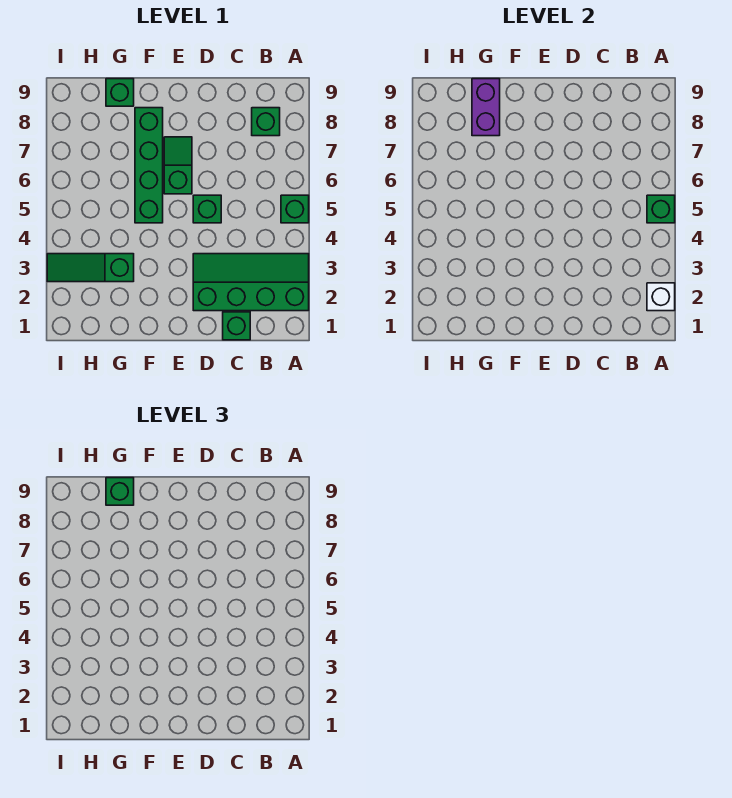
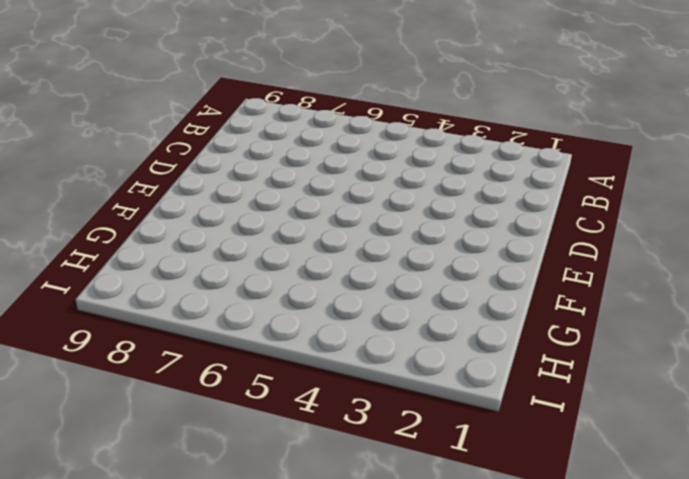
none -> green slope A2:D3 level 1 top 2
none -> green brick A5 level 1
none -> green brick B8 level 1

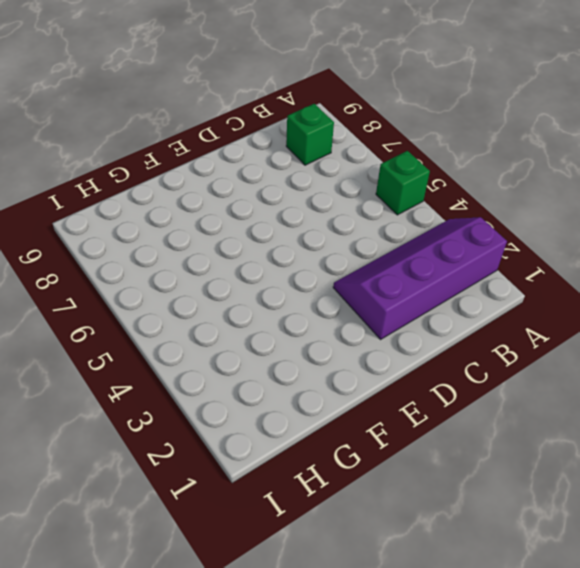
purple slope A2:D3 level 1 top 2 -> green slope A2:D3 level 1 top 2
none -> green brick C1 level 1
none -> green brick D5 level 1
none -> green slope E6:E7 level 1 top 6

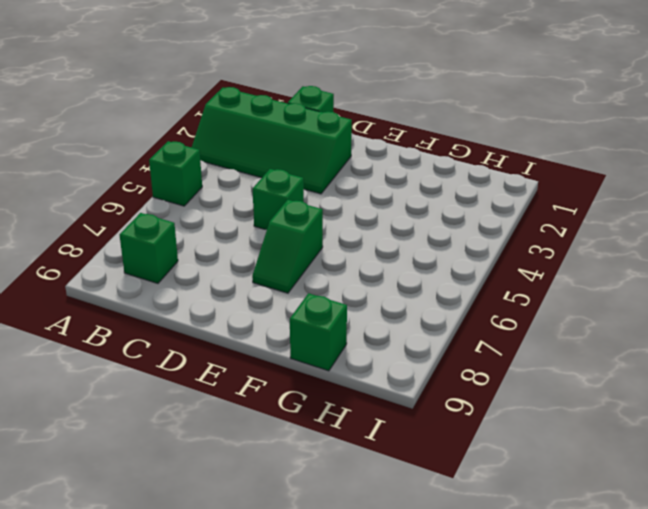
none -> green brick F5:F8 level 1
none -> green slope G3:I3 level 1 top G
none -> white brick A2 level 2

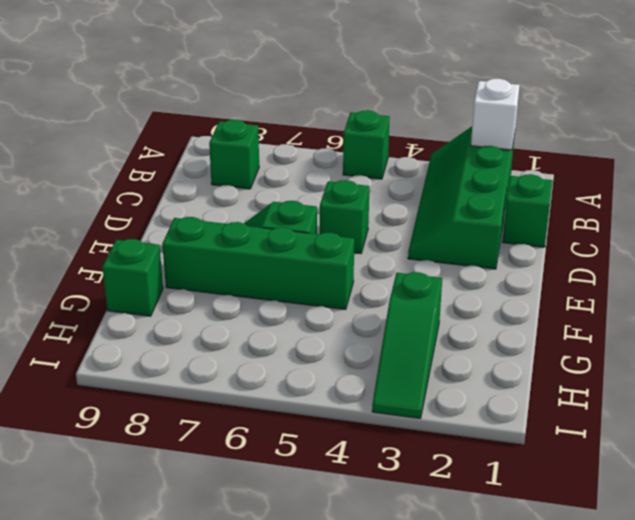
none -> green brick A5 level 2
none -> purple brick G8:G9 level 2
none -> green brick G9 level 3

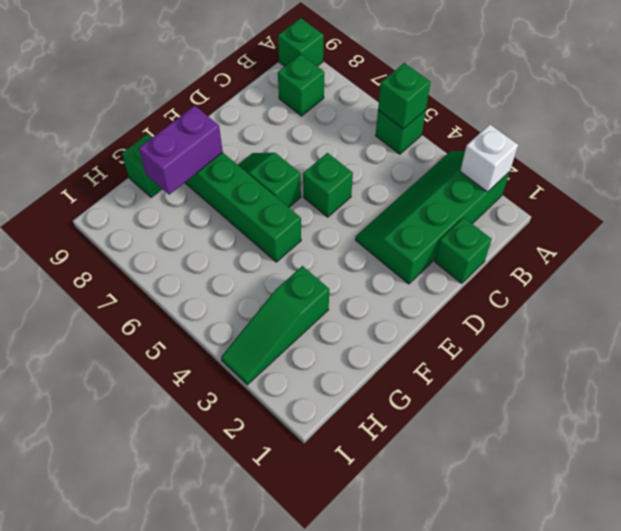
green brick A9 level 1 -> green brick G9 level 3
purple brick F8:G8 level 2 -> purple brick G8:G9 level 2

